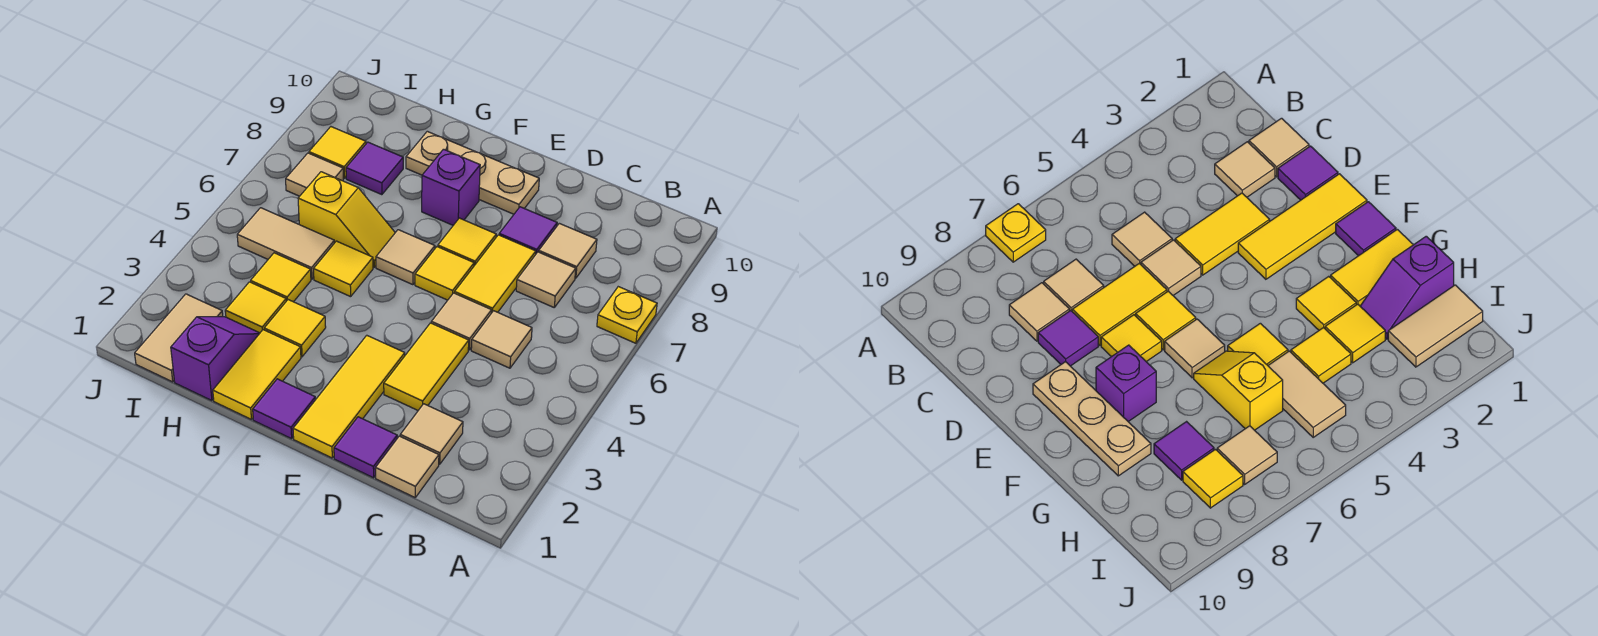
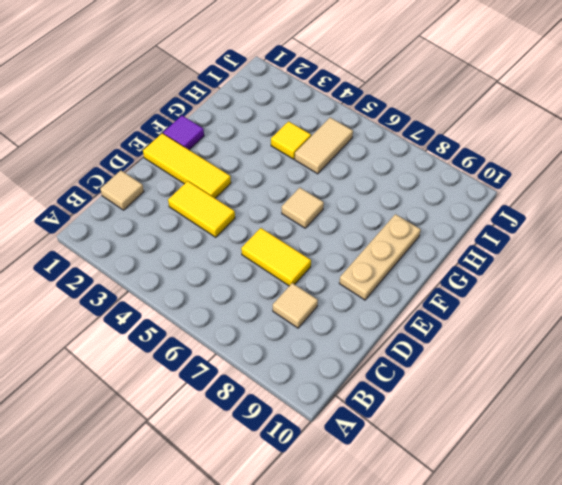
none -> yellow plate A7 level 1
none -> tan tile C2 level 1
none -> tan tile C5 level 1
none -> tan tile C7 level 1

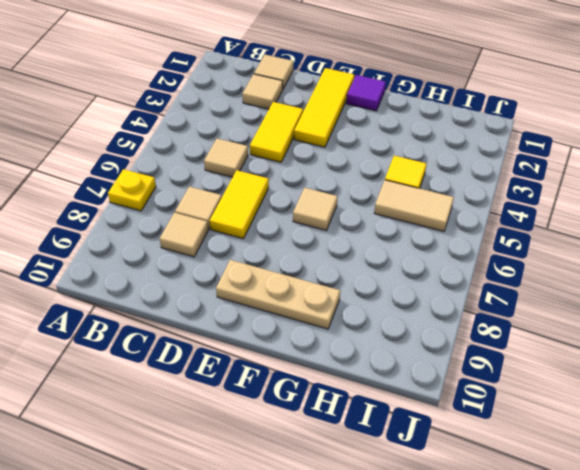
none -> purple tile D1 level 1
none -> tan tile D5 level 1
none -> purple tile D8 level 1
none -> yellow tile E6 level 1

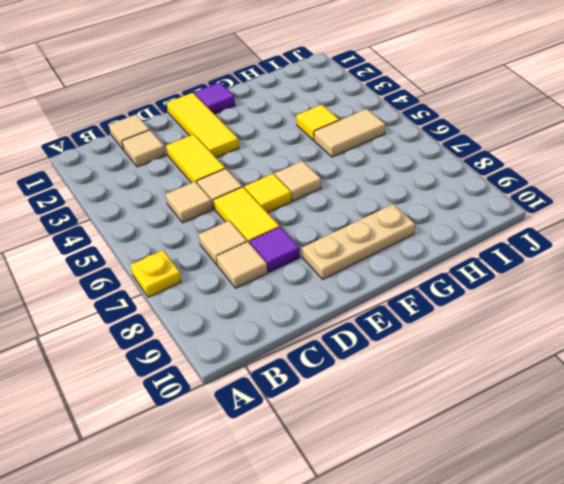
none -> purple tile D1 level 1
none -> yellow tile E7 level 1
none -> purple brick F8 level 1
none -> yellow tile G1:G2 level 1

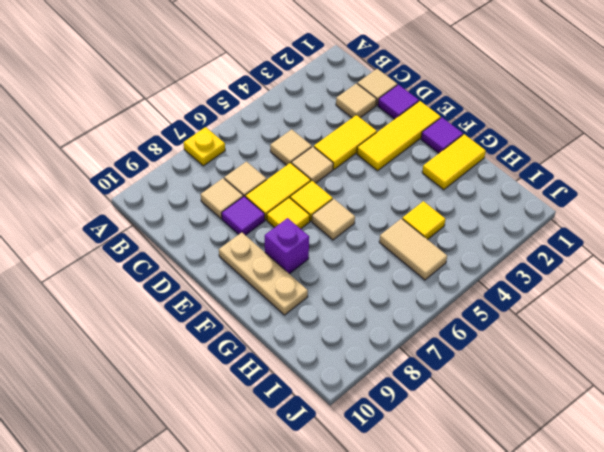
none -> yellow tile G3 level 1
none -> yellow tile G5 level 1
none -> yellow slope G6:H6 level 1 top H
none -> purple slope H1:H2 level 1 top 1

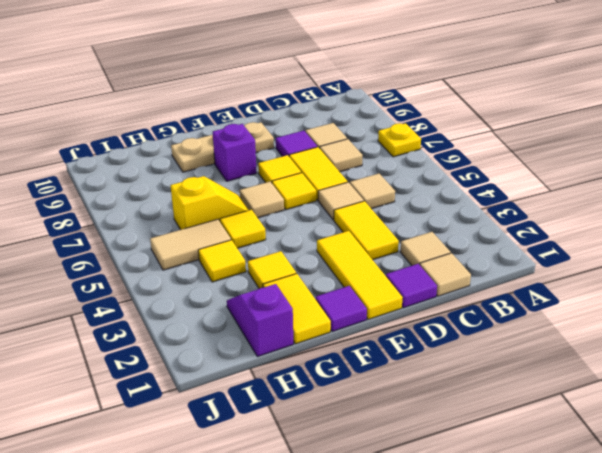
none -> yellow tile H3 level 1
none -> purple tile H8 level 1
none -> tan tile I1:I2 level 1
none -> tan tile I7 level 1

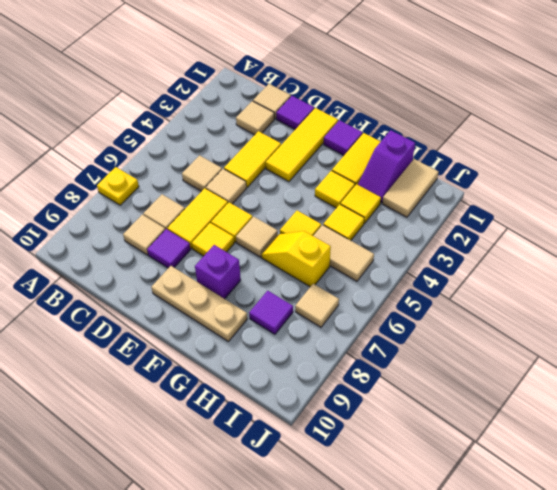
none -> yellow tile I8 level 1

